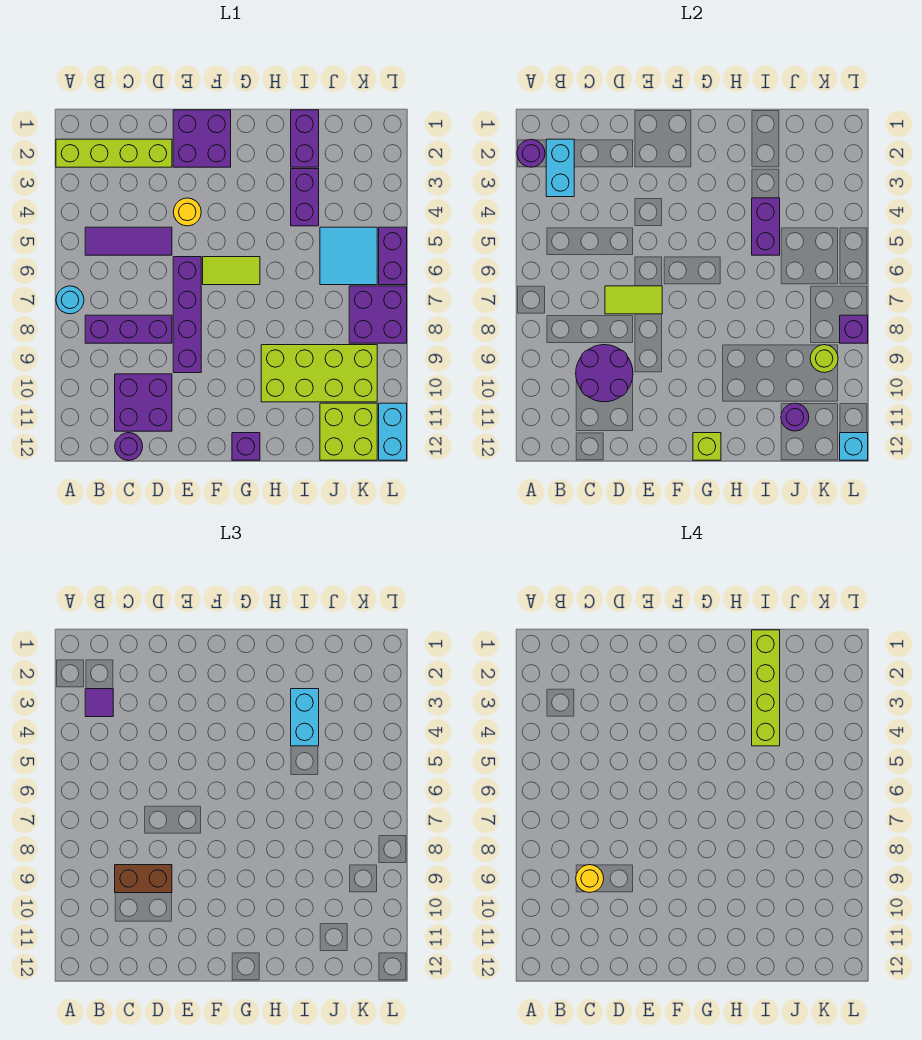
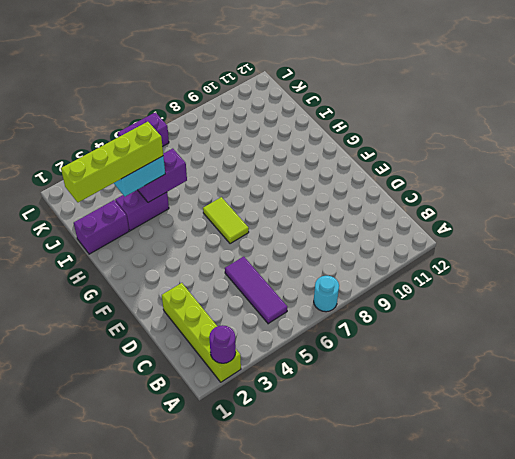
none -> purple brick B8:D8 level 1
none -> purple brick C10:D11 level 1
none -> purple round brick C12 level 1
none -> purple brick E1:F2 level 1

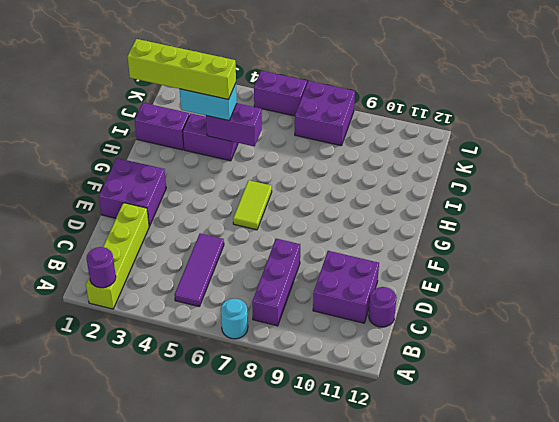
none -> yellow round brick E4 level 1
none -> purple brick E6:E9 level 1
none -> purple brick G12 level 1
none -> lime brick H9:K10 level 1

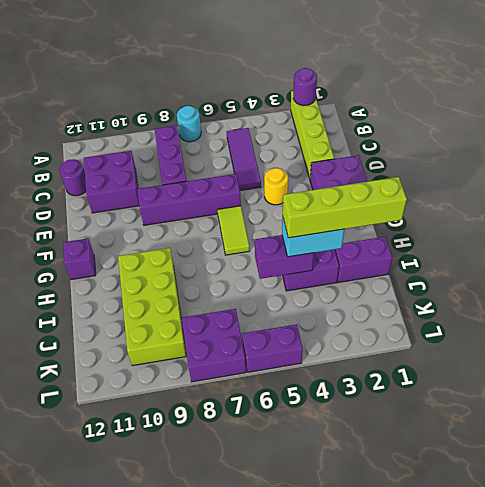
none -> cyan tile J5:K6 level 1
none -> lime brick J11:K12 level 1
none -> cyan brick L11:L12 level 1
none -> cyan brick B2:B3 level 2

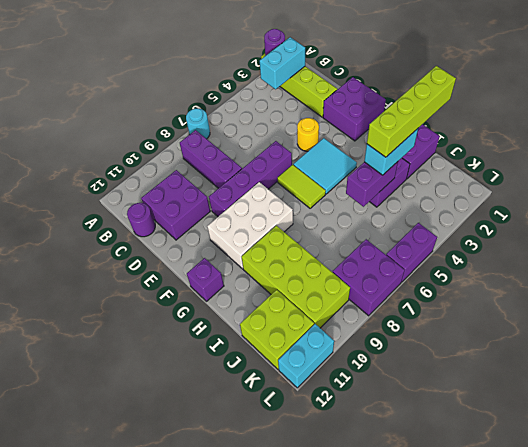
cyan tile F4:G5 level 1 -> cyan tile J5:K6 level 1
white brick F8:G10 level 1 -> none
none -> purple tile B5:D5 level 1
none -> purple round brick C9:D10 level 2
none -> lime tile D7:E7 level 2
none -> lime brick G12 level 2

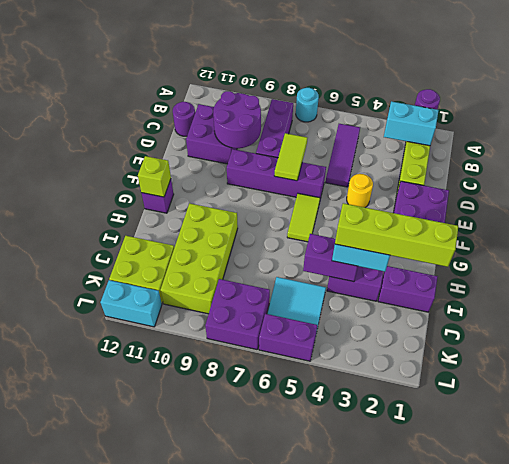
none -> purple round brick J11 level 2
none -> lime round brick K9 level 2
none -> purple brick L8 level 2
none -> cyan brick L12 level 2

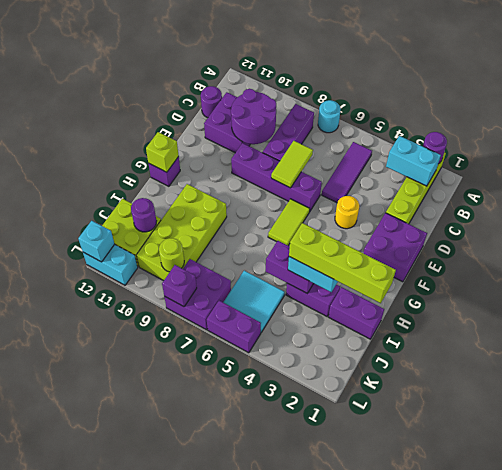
none -> purple tile B3 level 3
none -> brown brick C9:D9 level 3
none -> yellow round brick C9 level 4

